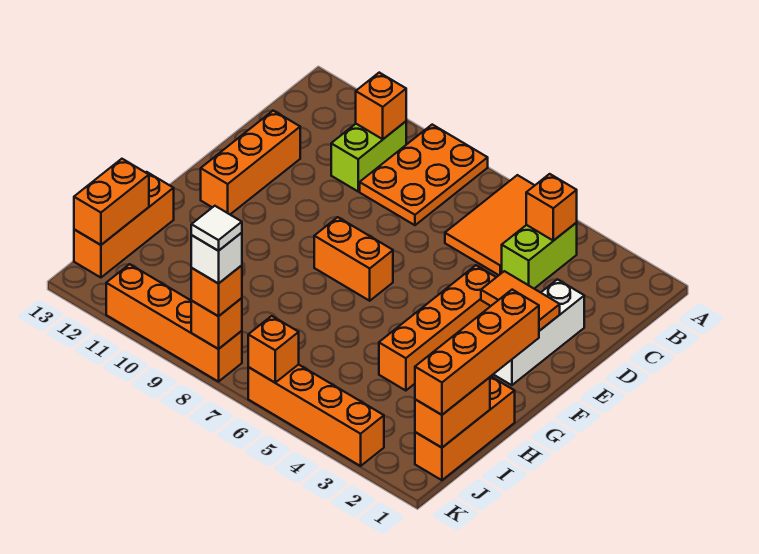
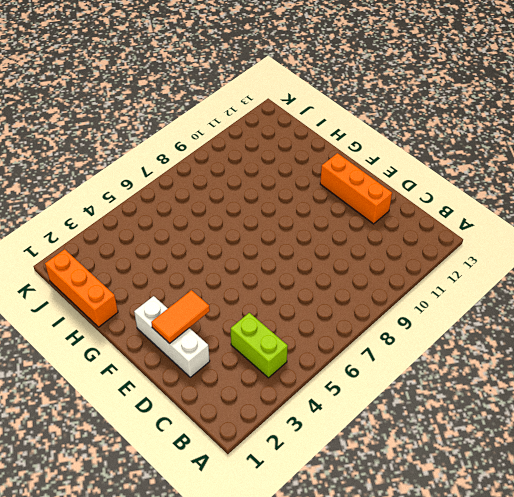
none -> orange tile A5:C6 level 1
none -> orange plate A8:C9 level 1
none -> lime brick B10:C10 level 1

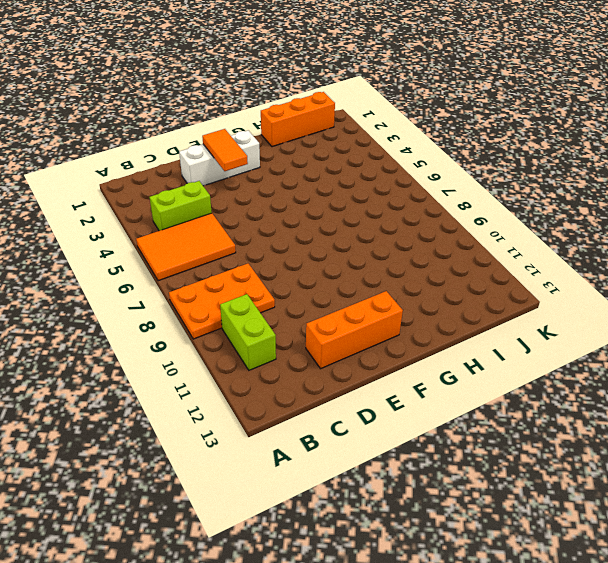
lime brick B10:B11 level 1 -> lime brick B10:C10 level 1
none -> orange brick E4:H4 level 1
none -> orange brick F7:F8 level 1
none -> orange brick H13:J13 level 1

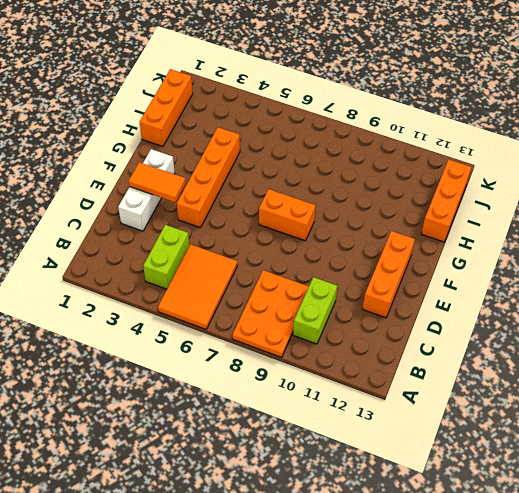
none -> orange brick K3:K6 level 1
none -> orange brick K8:K11 level 1
none -> orange brick B4 level 2

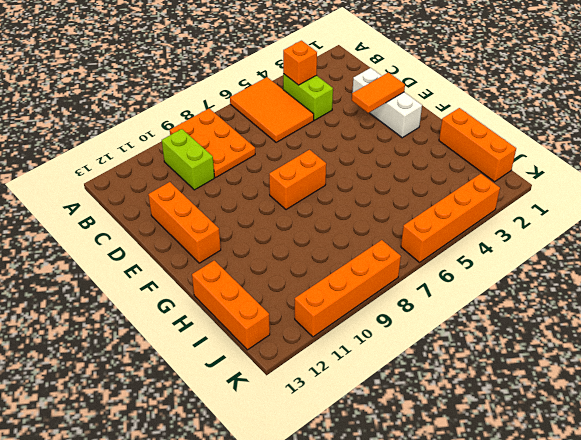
none -> orange brick E4:H4 level 1
none -> orange brick B10 level 2
none -> orange brick I1:J1 level 2

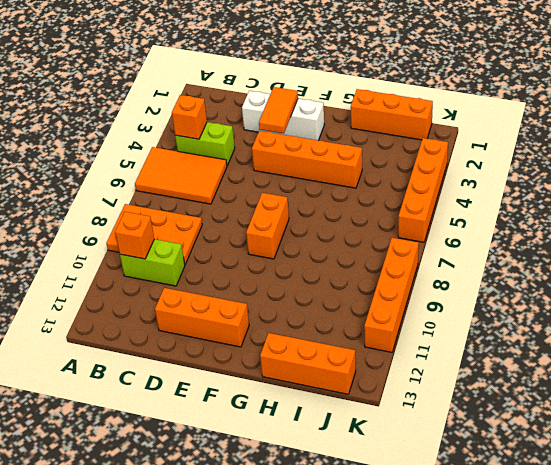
none -> orange brick I1:J1 level 2
none -> orange brick I13:J13 level 2
none -> orange brick K6 level 2

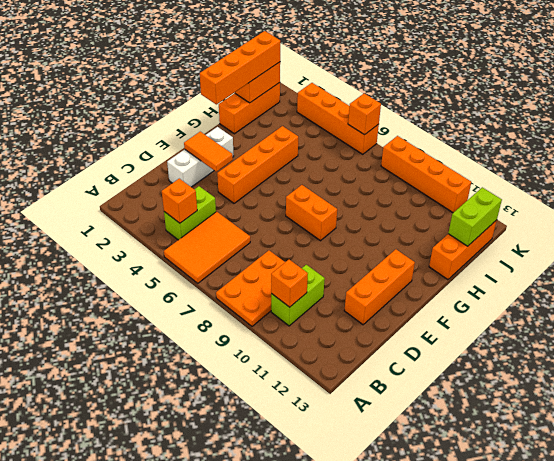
lime brick I13:J13 level 2 -> orange brick I13:J13 level 2
none -> orange brick K8 level 2
none -> orange brick K8 level 3
none -> white brick K8 level 4

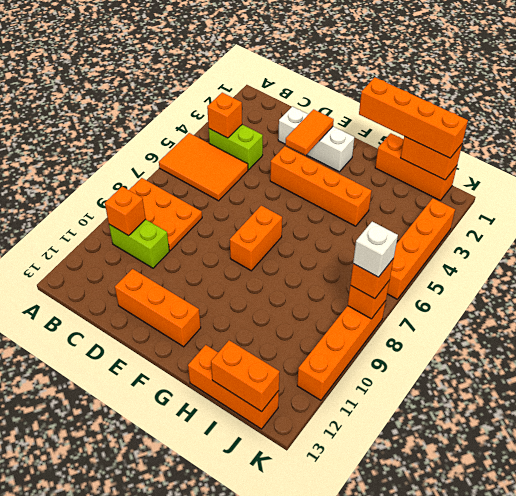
none -> orange brick K6 level 2
none -> white tile K8 level 5

